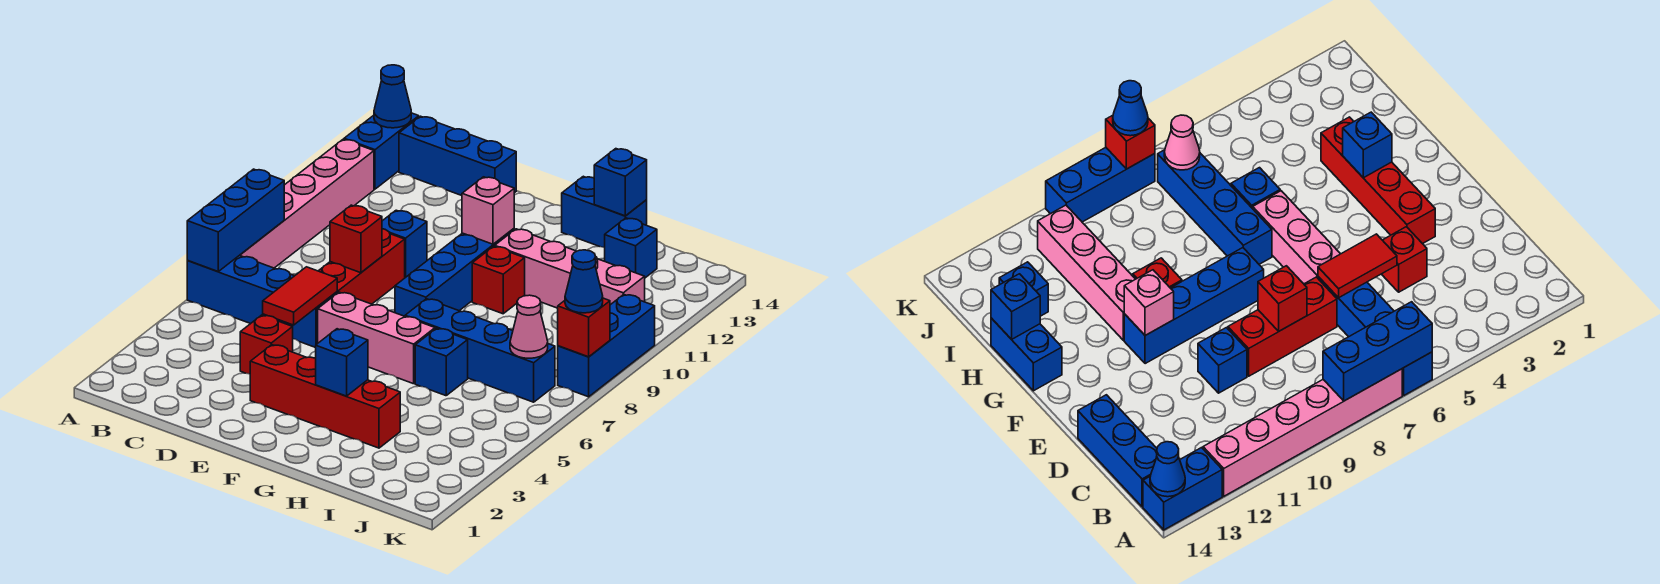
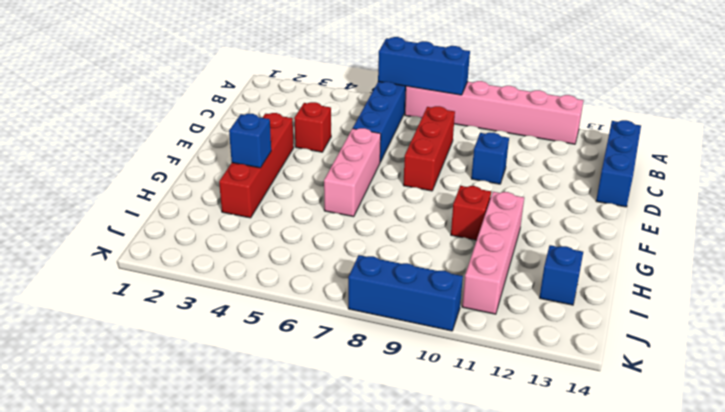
red brick C8:E8 level 1 -> red brick D7:D9 level 1
none -> blue brick A13:A14 level 1
none -> blue brick F8:F11 level 1
none -> blue brick G7:J7 level 1

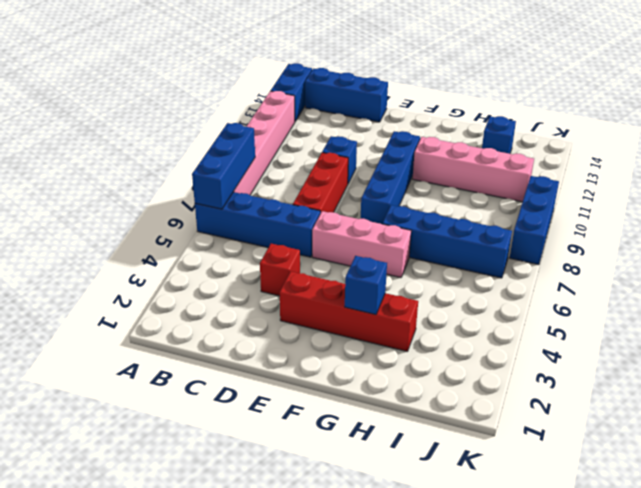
none -> red brick G10 level 1
none -> blue brick G14:H14 level 1
none -> blue brick H6 level 1

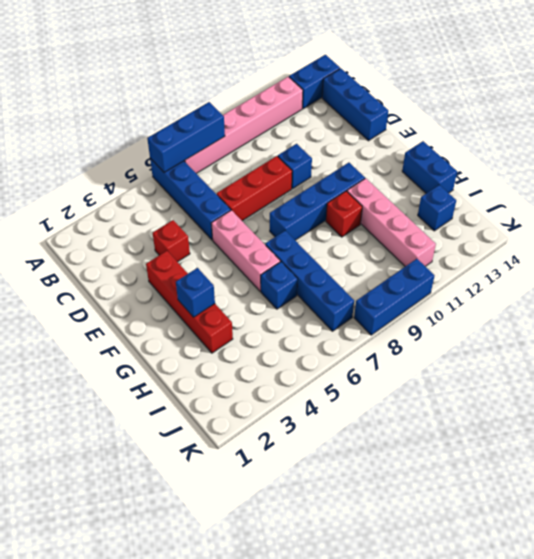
none -> blue cone A14 level 2
none -> red tile D5:D6 level 2
none -> red brick D8 level 2

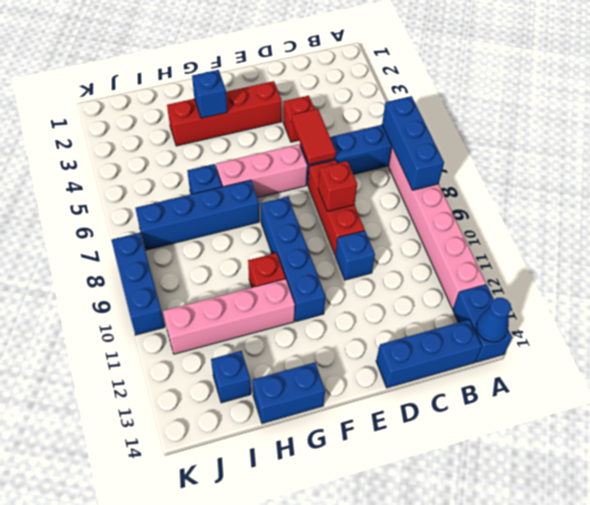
none -> pink brick F11 level 2
none -> blue brick H14 level 2
none -> pink cone J7 level 2

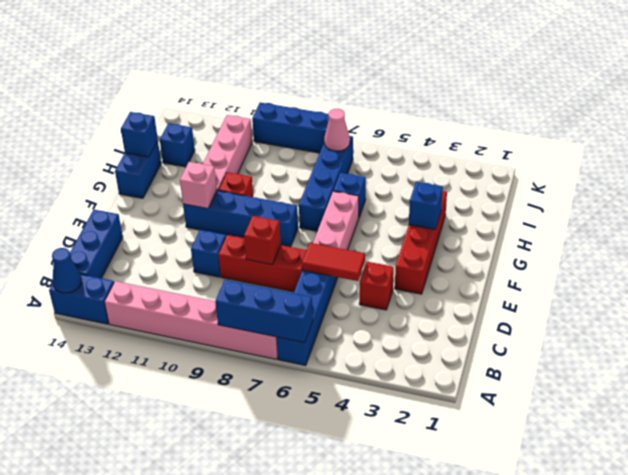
none -> red brick K8 level 2
none -> blue cone K8 level 3

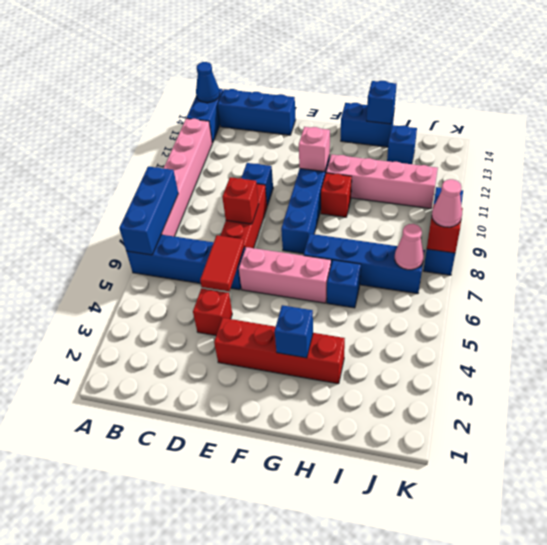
pink cone K8 level 3 -> blue cone K8 level 3

